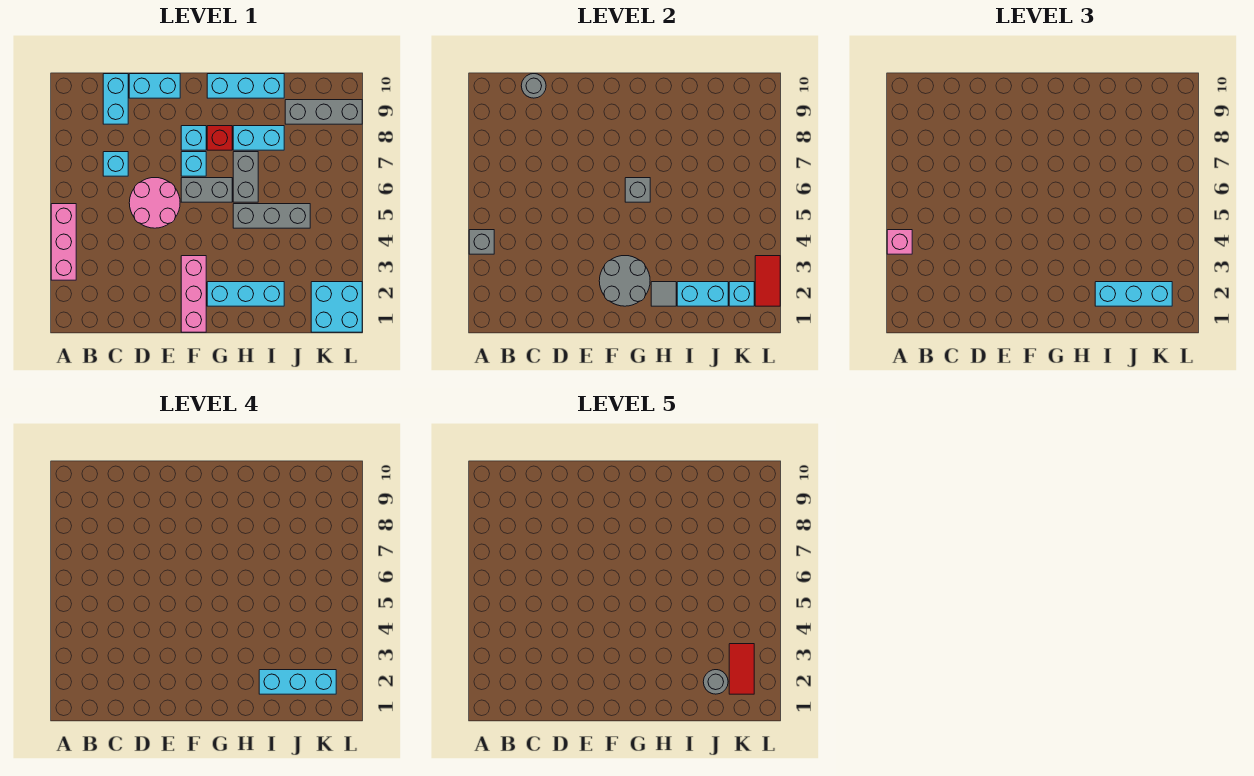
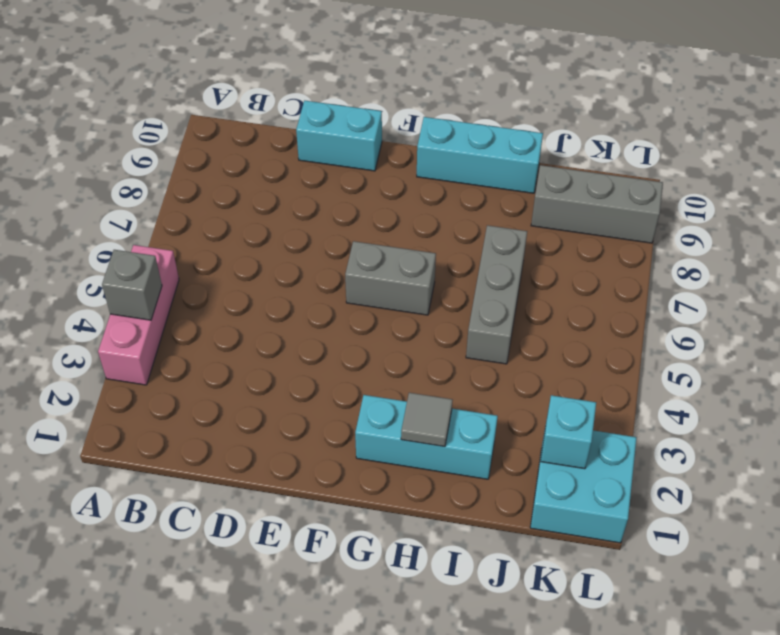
grey brick I5:I7 level 1 -> grey brick H5:J5 level 1
none -> cyan brick C7 level 1
none -> cyan brick C9:C10 level 1
none -> pink round brick D5:E6 level 1
none -> pink brick F1:F3 level 1

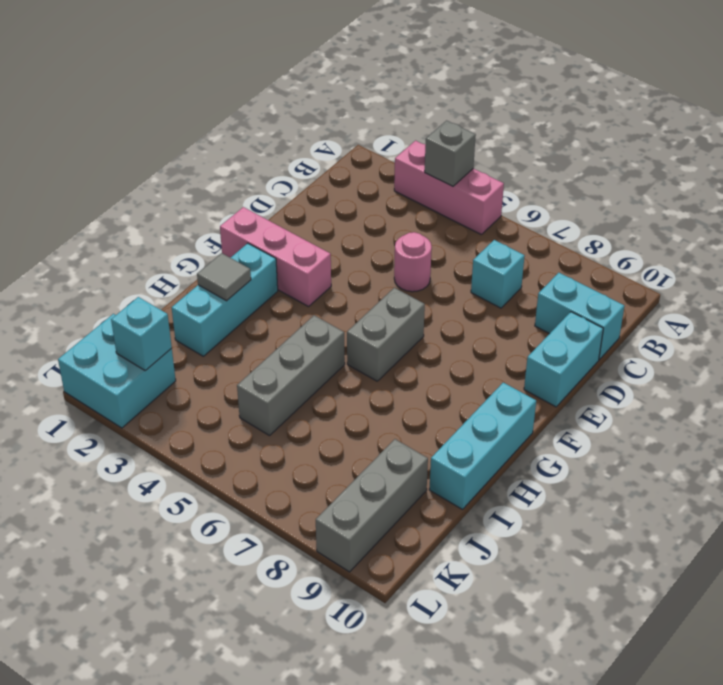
pink round brick D5 level 1 -> pink round brick D5:E6 level 1
none -> cyan brick F7 level 1
none -> cyan brick F8 level 1
none -> red brick G8 level 1
none -> grey brick H6:H7 level 1

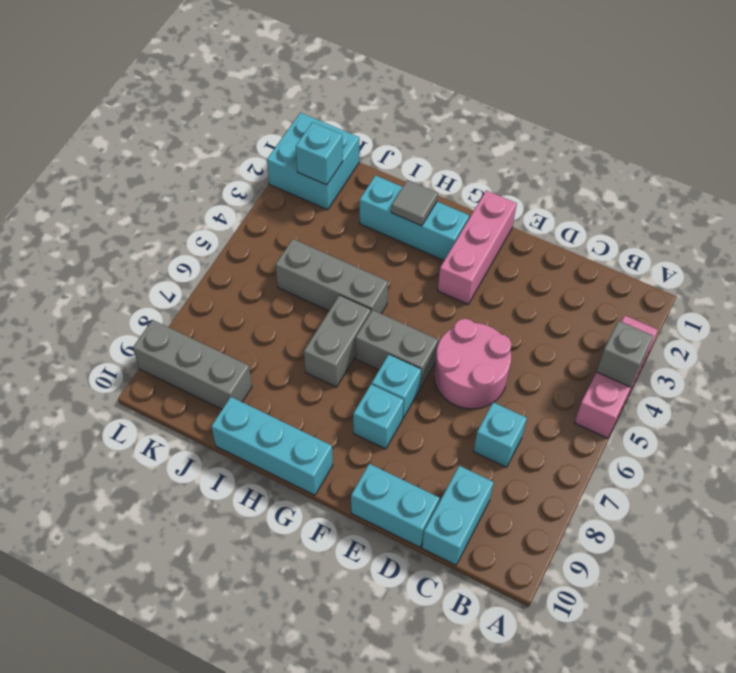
none -> red brick G8 level 1
none -> cyan brick H8:I8 level 1
none -> grey round brick C10 level 2
none -> grey round brick F2:G3 level 2

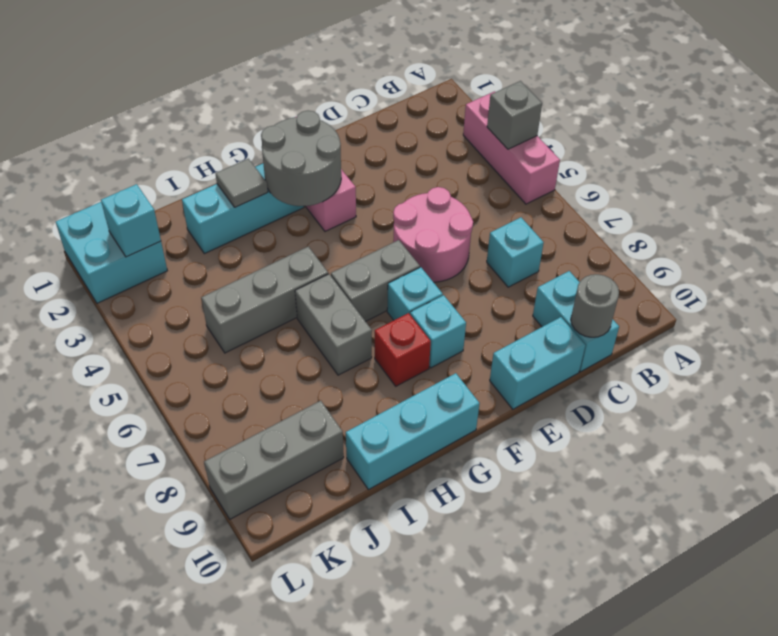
none -> cyan brick H8:I8 level 1
none -> grey brick G6 level 2
none -> cyan brick I2:J2 level 2
none -> red tile L2:L3 level 2

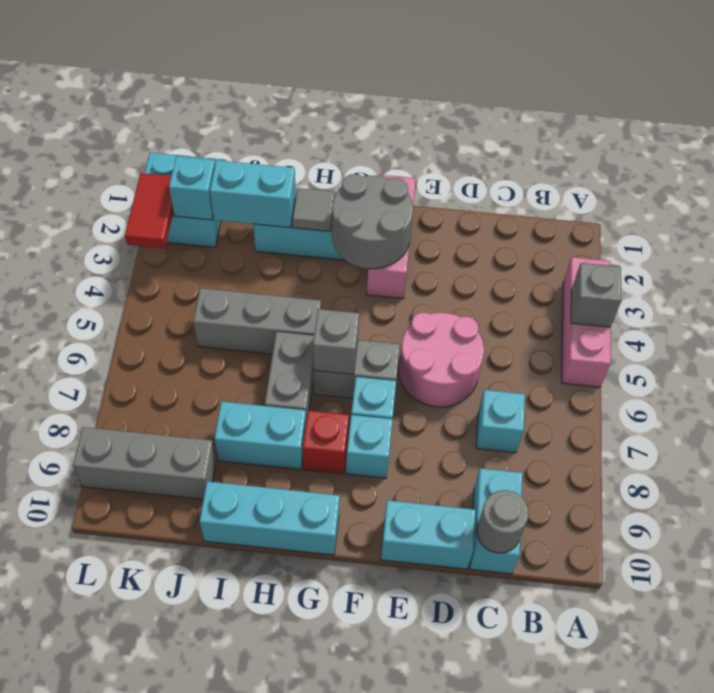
none -> pink brick A4 level 3
none -> cyan brick I2:K2 level 3
none -> cyan brick I2:K2 level 4
none -> grey round brick J2 level 5

